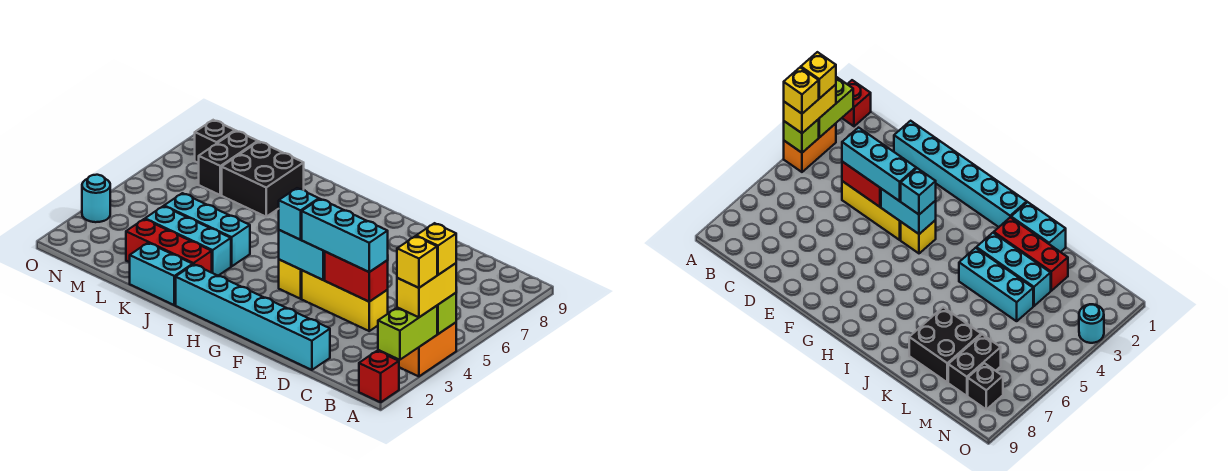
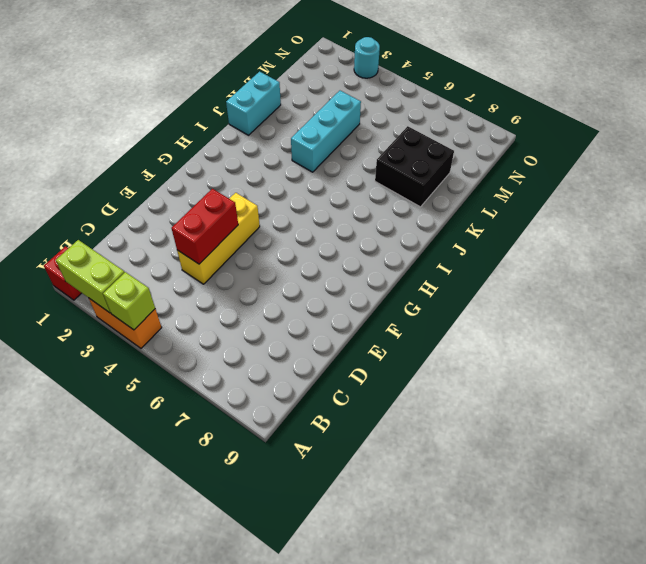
none -> cyan brick D1:I1 level 1
none -> yellow brick G4 level 1
none -> red brick J2:L2 level 1

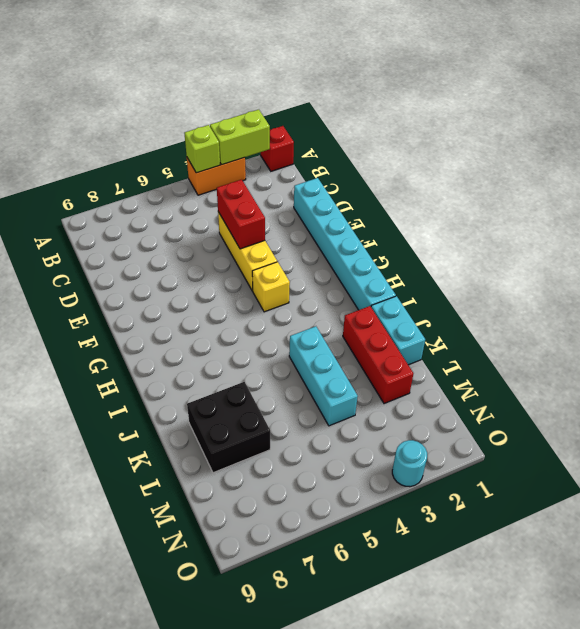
none -> cyan brick J3:L3 level 1
none -> black brick M7:M8 level 1
none -> black brick N8 level 1

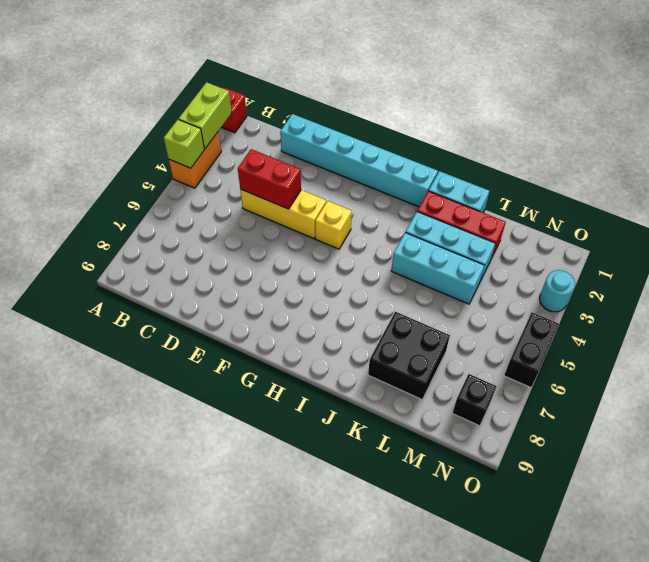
black brick O5:O6 level 1 -> black brick M7:M8 level 1
none -> cyan brick F4:G4 level 2
none -> yellow brick A3:A4 level 3
none -> cyan brick D4:F4 level 3

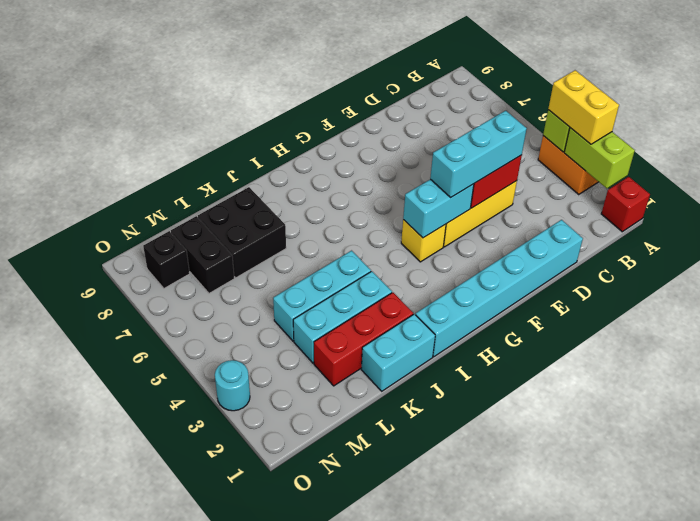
none -> cyan brick G4 level 3
none -> yellow brick A3 level 4
none -> yellow brick A4 level 4

